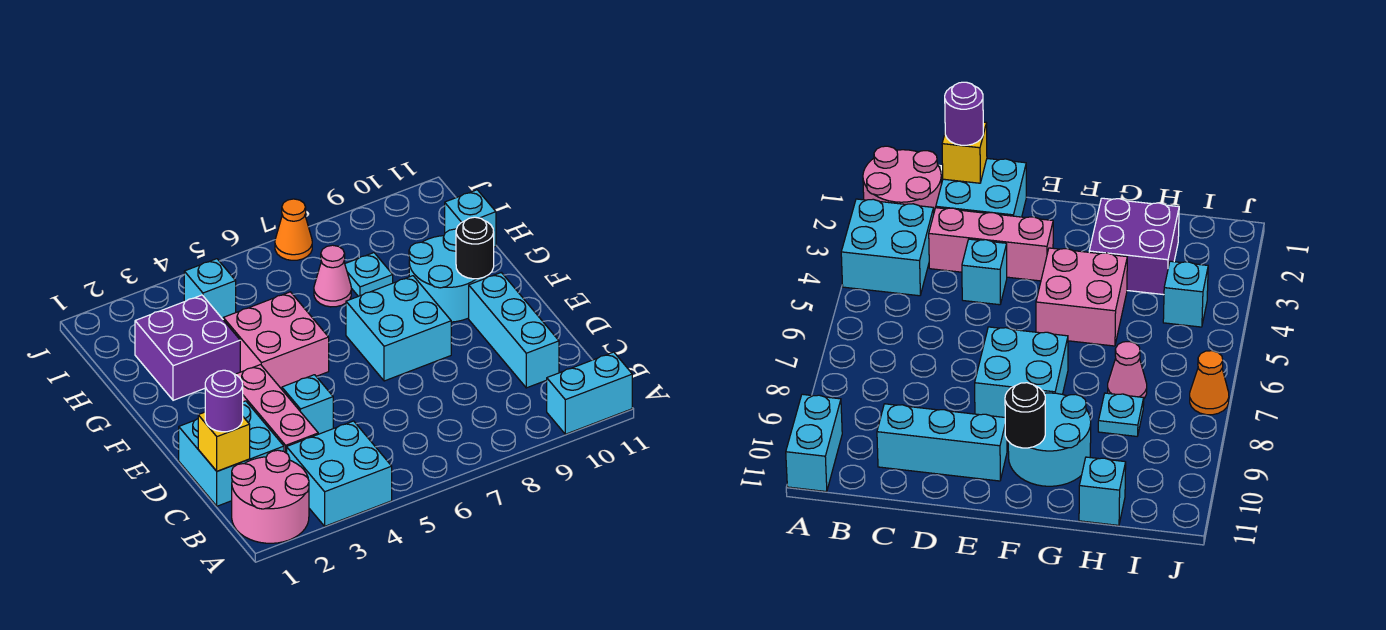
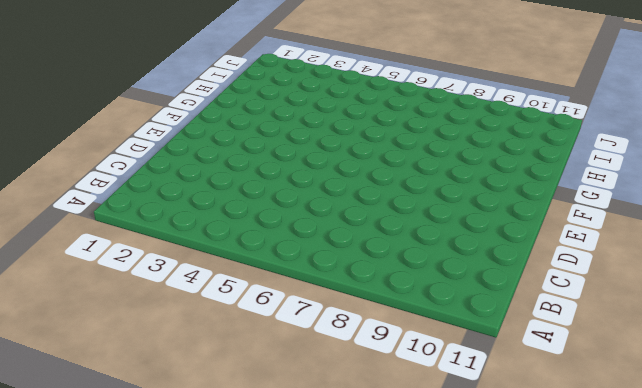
none -> pink round brick A1:B2 level 1
none -> cyan brick A3:B4 level 1
none -> cyan brick A10:A11 level 1

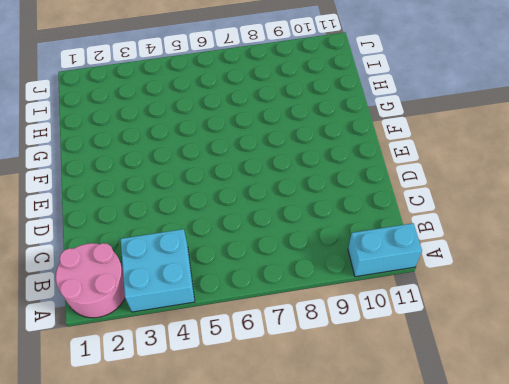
none -> cyan brick C1:D2 level 1
none -> pink brick C3:E3 level 1
none -> cyan brick C10:E10 level 1

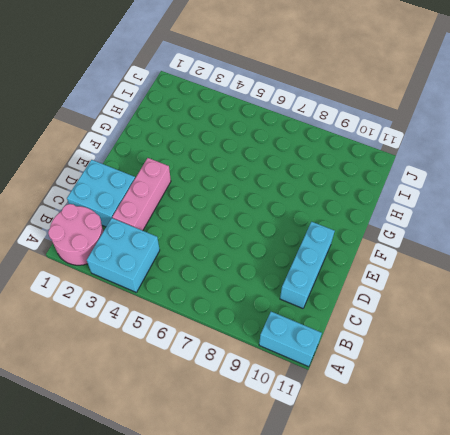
none -> cyan brick D4 level 1
none -> cyan brick E7:F8 level 1
none -> pink brick F4:G5 level 1

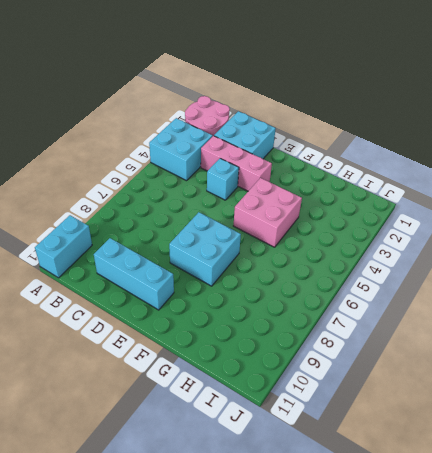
none -> cyan round brick F9:G10 level 1
none -> purple brick G2:H3 level 1
none -> pink cone H7 level 1

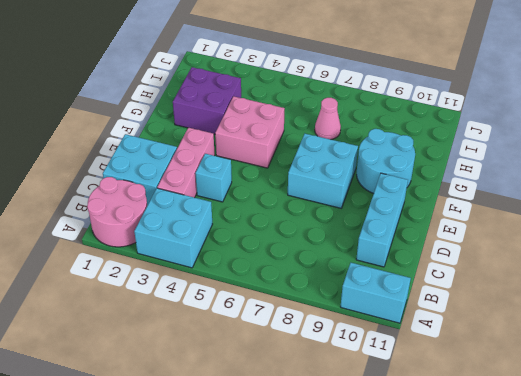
none -> cyan plate H8 level 1
none -> cyan brick H11 level 1
none -> cyan brick I4 level 1

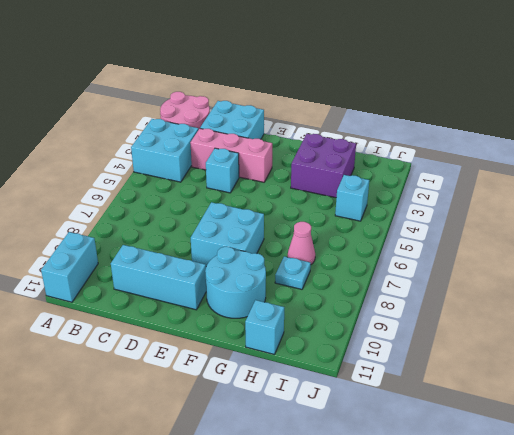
none -> pink brick F4:G5 level 1
none -> orange cone J7 level 1
none -> yellow brick C1 level 2

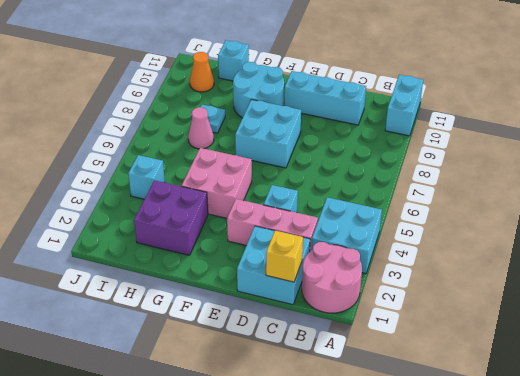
orange cone I10 level 1 -> orange cone J7 level 1
none -> black round brick F10 level 2
none -> purple round brick C1 level 3

